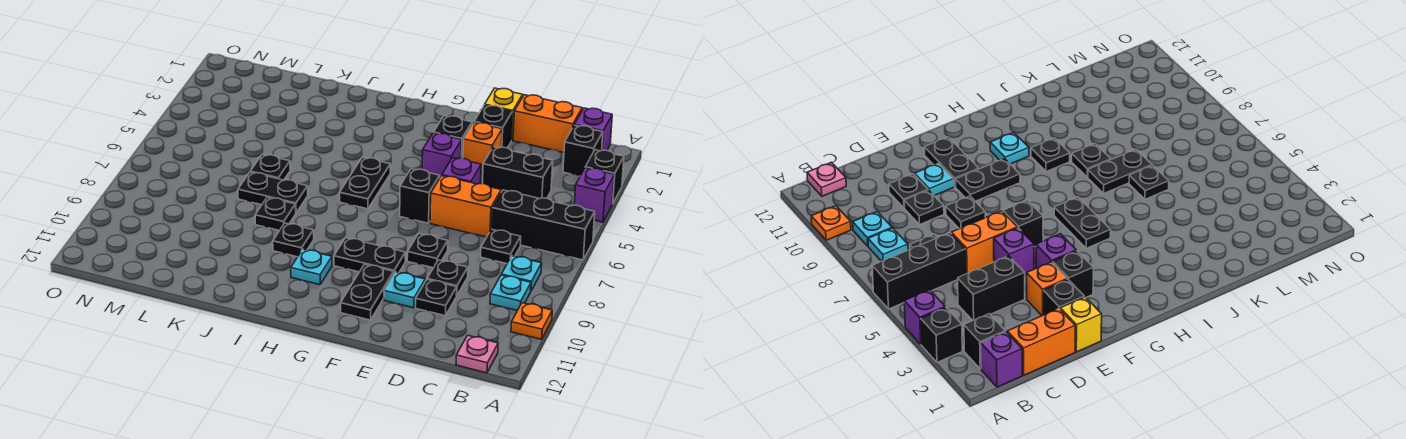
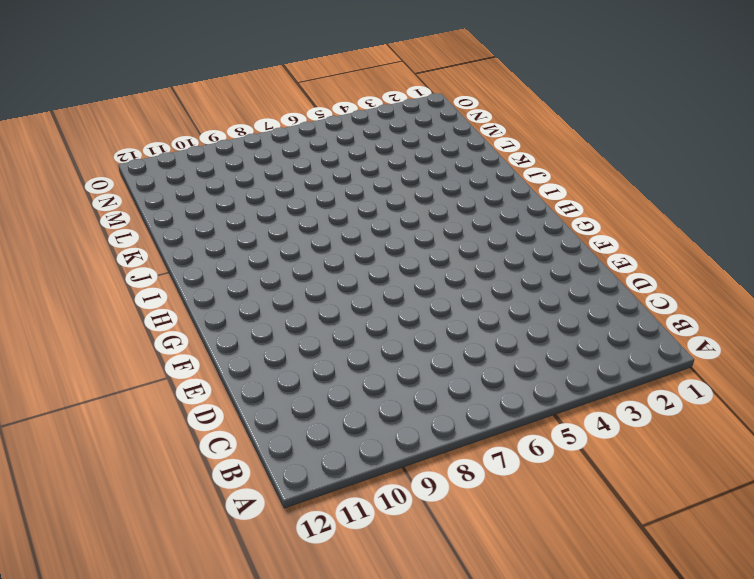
none -> black brick A3 level 1
none -> purple brick A4 level 1
none -> black brick A6:C6 level 1
none -> orange plate A10 level 1

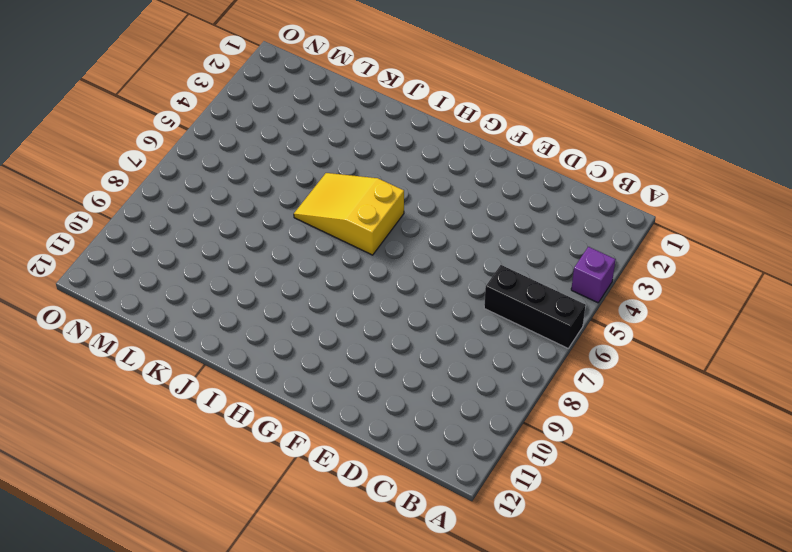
yellow slope H5:J6 level 1 top H -> black plate H5:H6 level 1
none -> black brick A3 level 1
none -> orange plate A10 level 1
none -> purple brick B1 level 1
none -> black brick B2 level 1

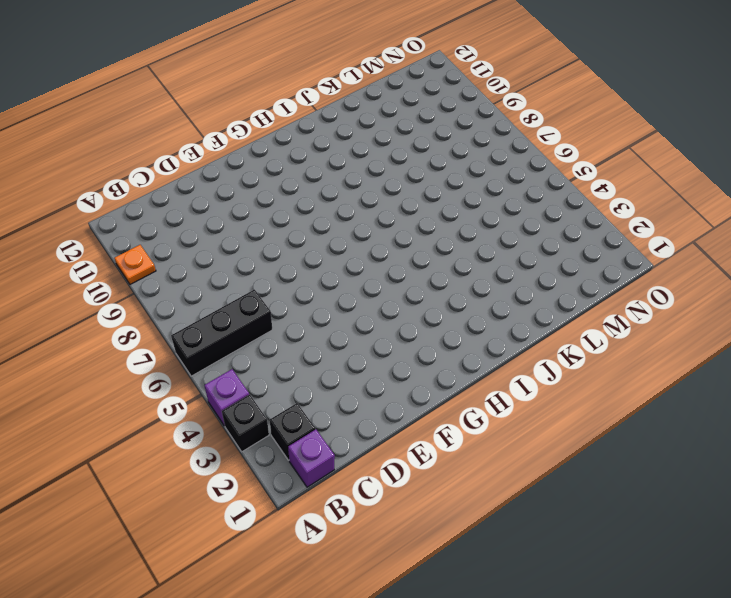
none -> cyan plate B8 level 1
none -> cyan plate B9 level 1
none -> pink plate B12 level 1
none -> orange brick C1:D1 level 1

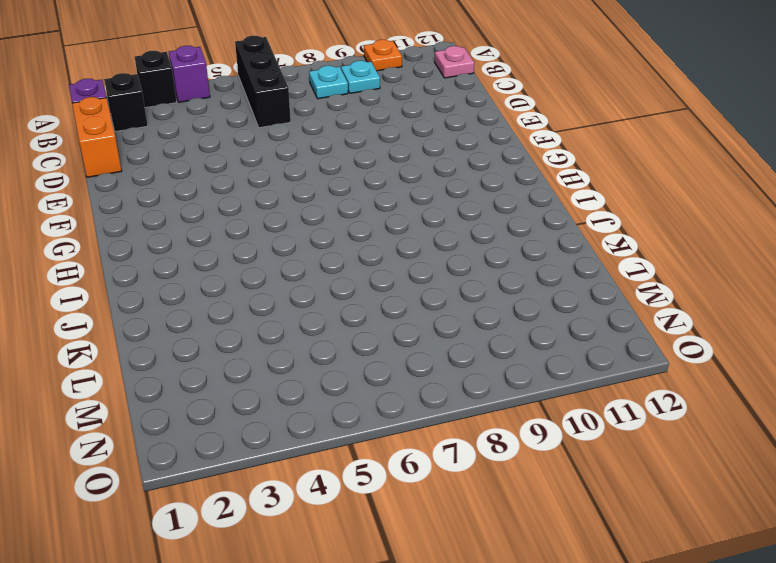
none -> black brick C4:D4 level 1
none -> black plate C7 level 1
none -> orange brick D6:E6 level 1
none -> black plate D9 level 1

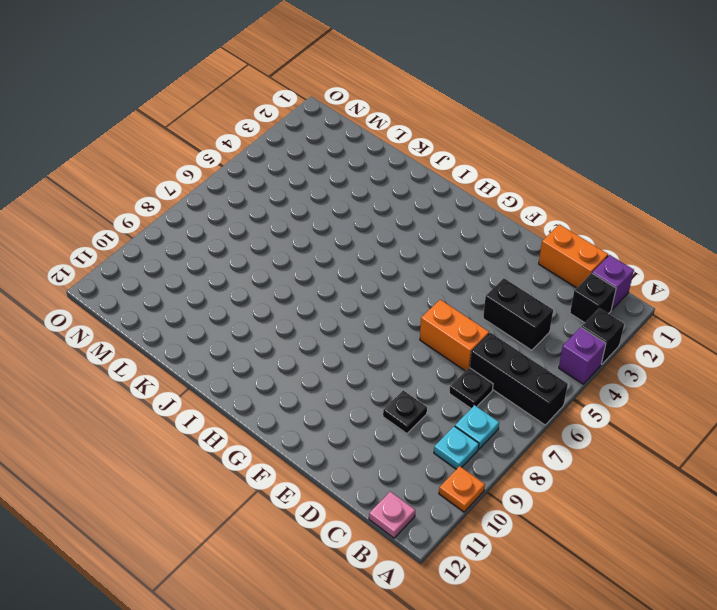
none -> black plate D10 level 1
none -> yellow brick E1 level 1
none -> black brick E2 level 1
none -> orange brick E3 level 1

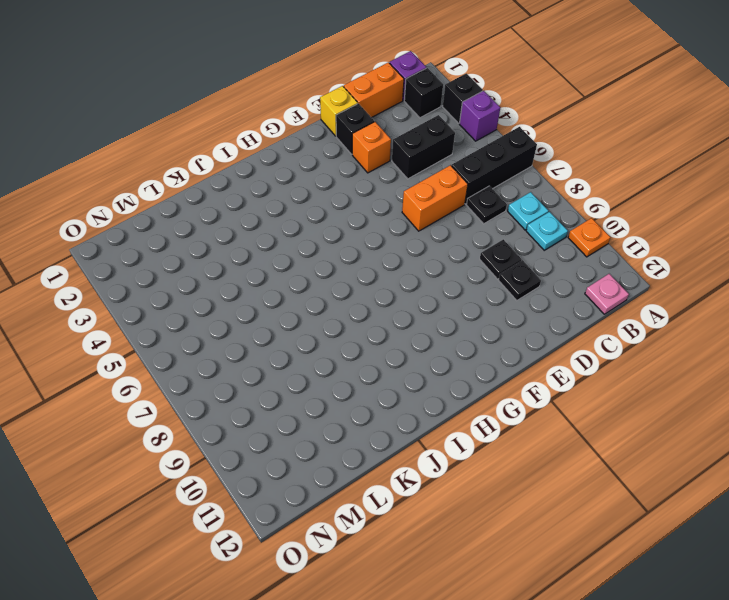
none -> purple brick E5 level 1
none -> black plate E8 level 1
none -> cyan plate E10 level 1
none -> black brick F3 level 1

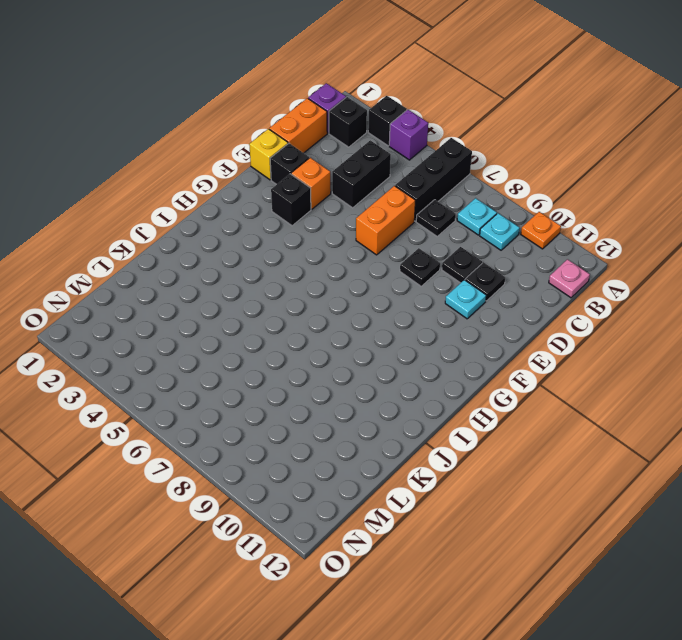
none -> purple brick E5 level 1
none -> purple brick F4 level 1
none -> black brick F6 level 1
none -> black plate F9:G9 level 1

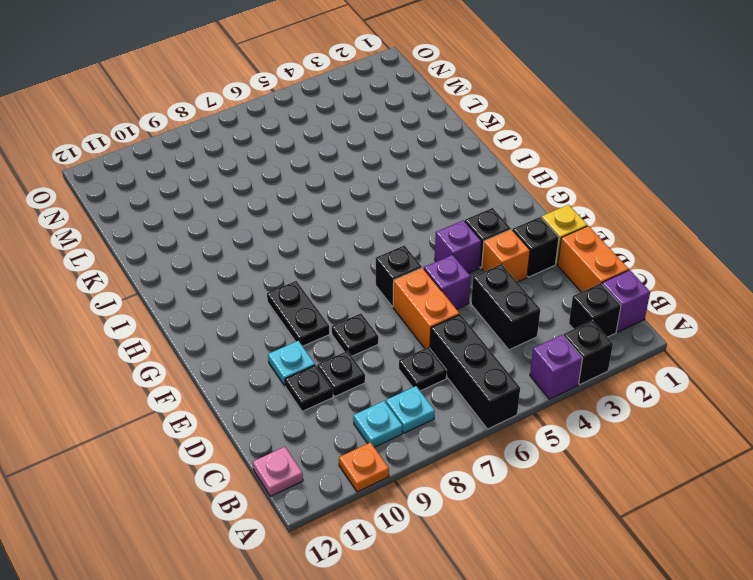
none -> black plate F10:F11 level 1
none -> black plate H5:H6 level 1
none -> cyan plate H10 level 1
none -> black plate I9 level 1

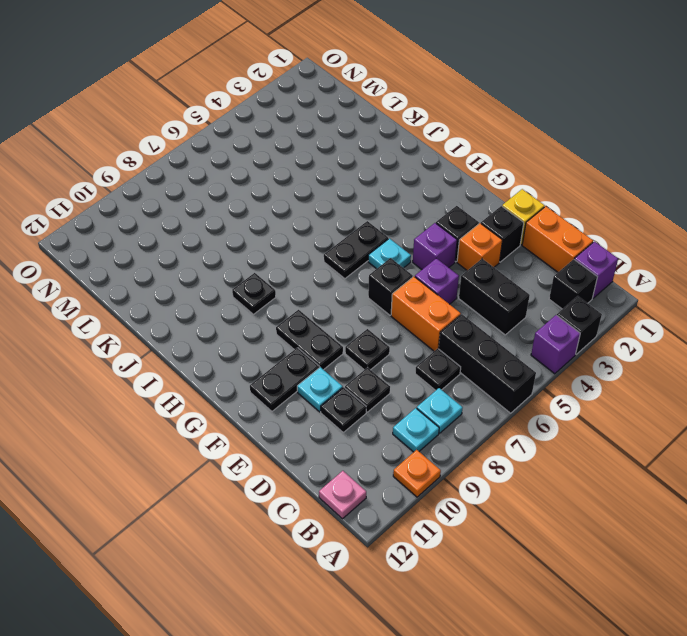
cyan plate G5 level 1 -> cyan plate H10 level 1
none -> black plate J7:K7 level 1
none -> black plate J8 level 1
none -> black plate K6 level 1

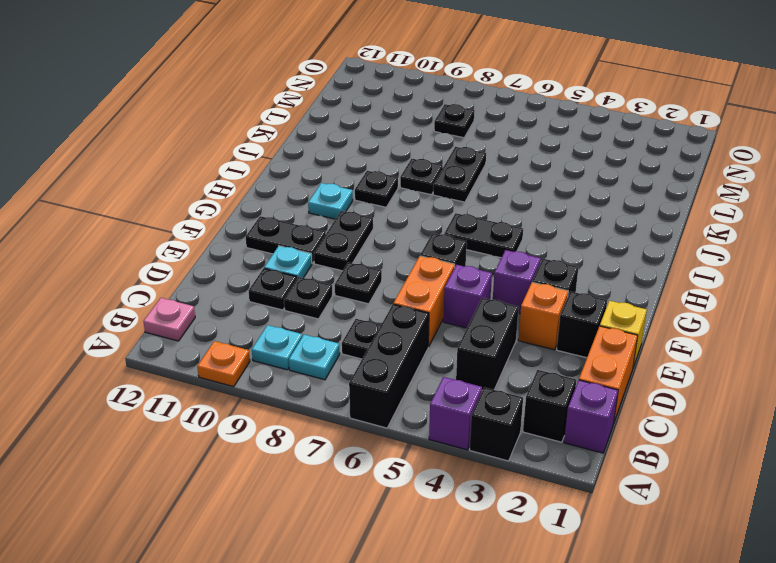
black plate M8 level 1 -> black plate K6 level 1

